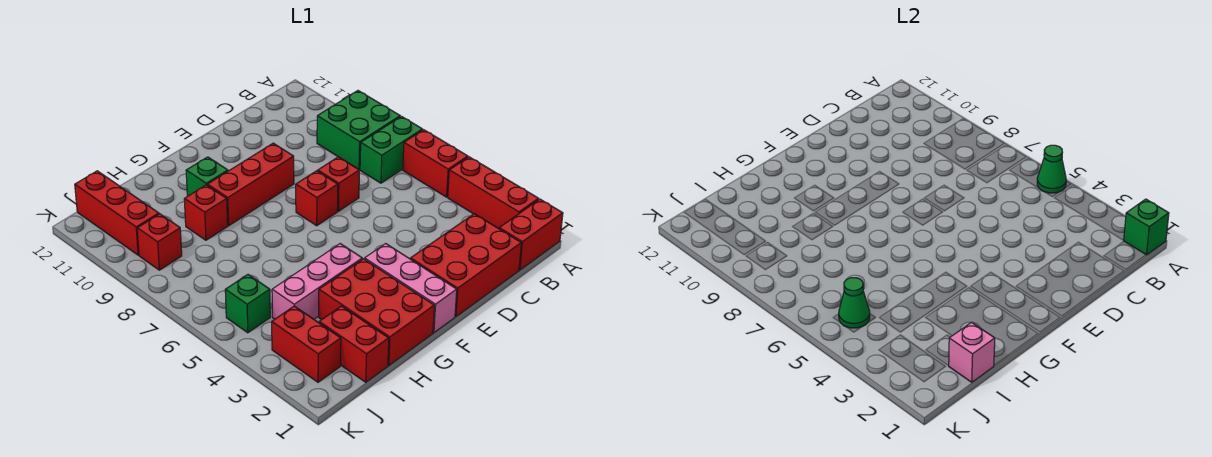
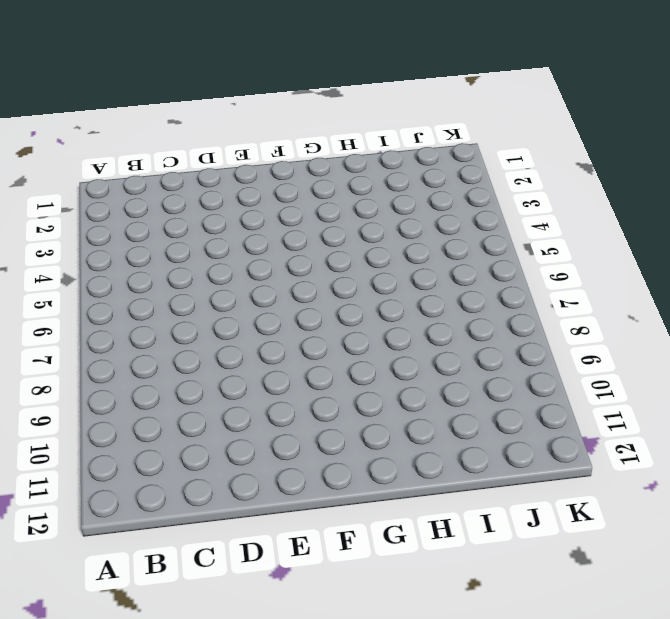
none -> red brick A1:B1 level 1
none -> red brick A2:A4 level 1
none -> red brick A5:A6 level 1

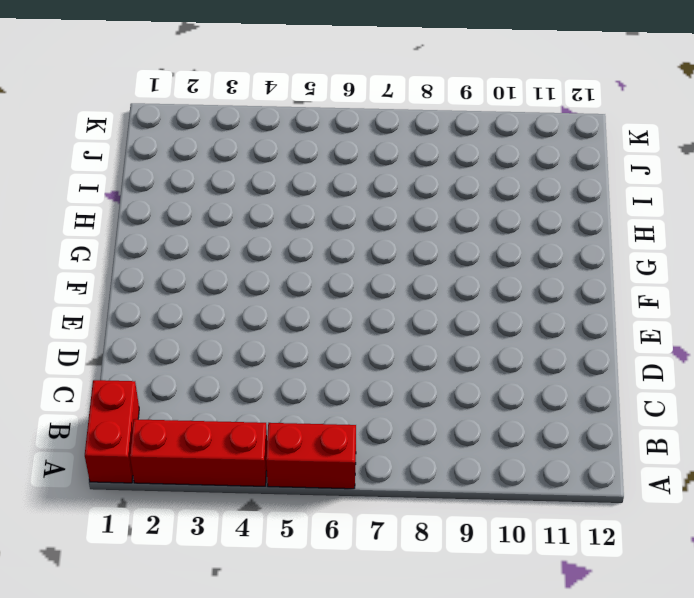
none -> green brick A7:B7 level 1
none -> green brick A8:B9 level 1
none -> red brick C1:E2 level 1

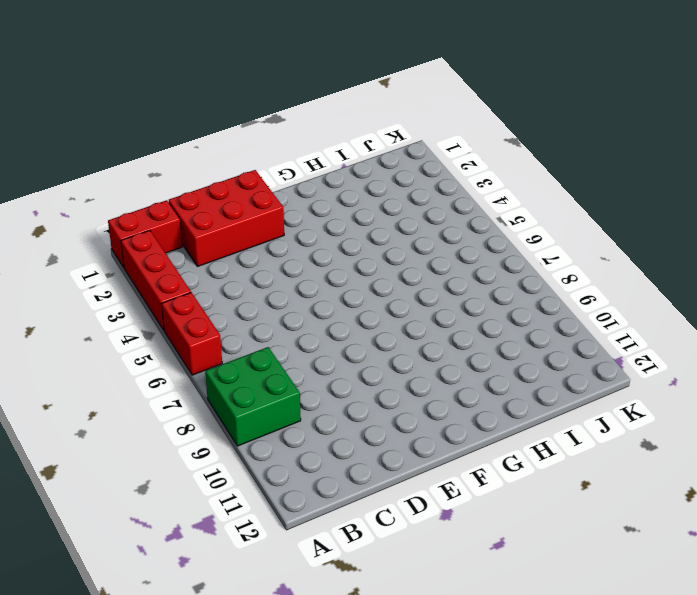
none -> green brick A7:B7 level 1
none -> red brick D7 level 1
none -> red brick E7 level 1

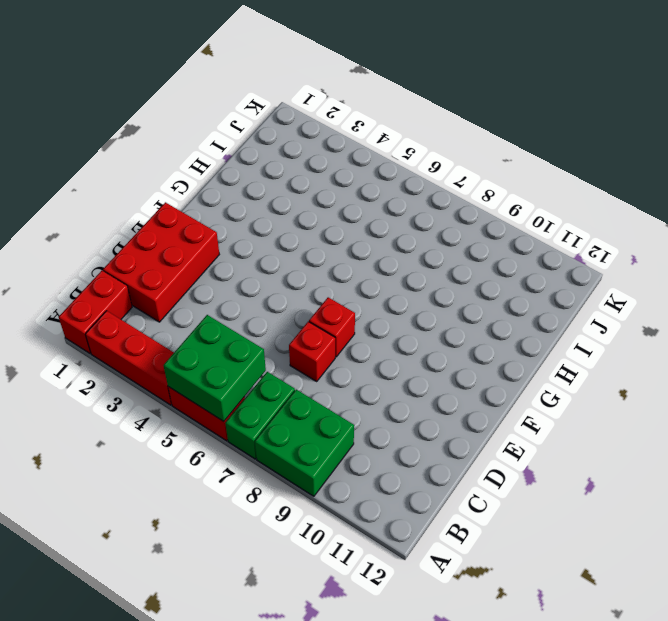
green brick A5:B6 level 2 -> green cone A5 level 2
none -> red brick E9:G9 level 1
none -> pink brick F1:F3 level 1
none -> red brick G1:H3 level 1

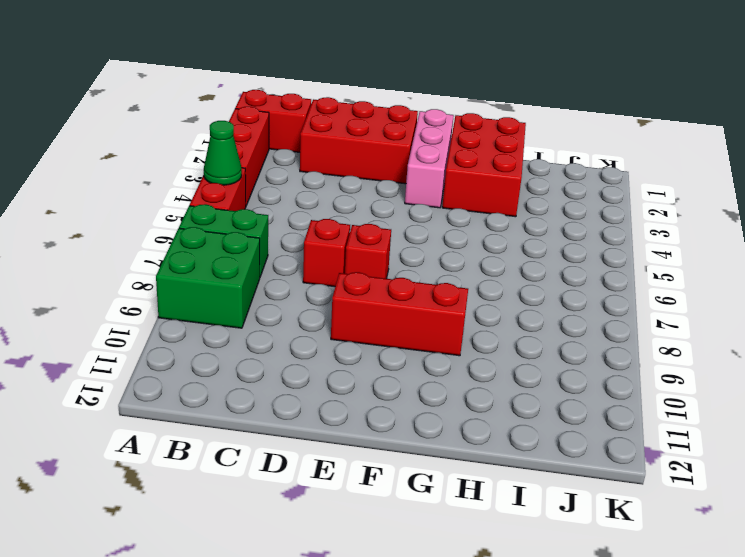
none -> pink brick G4:I4 level 1
none -> green brick G10 level 1
none -> red brick H9 level 1

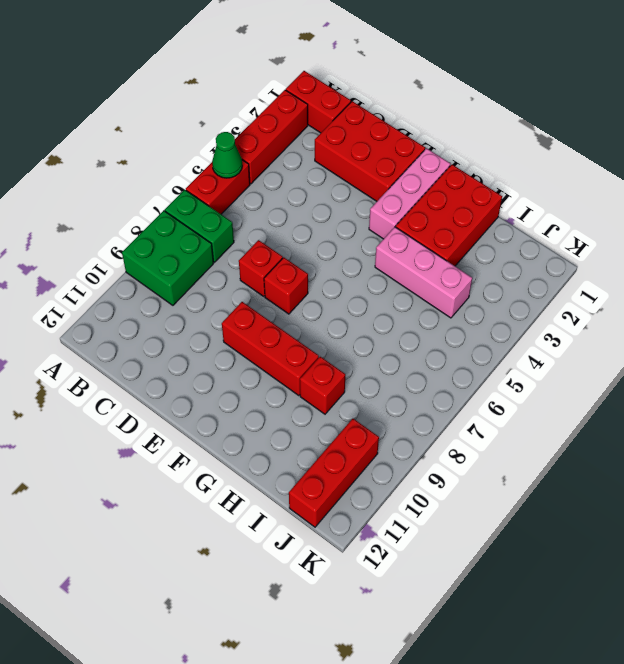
none -> green brick G10 level 1
none -> red brick I1:I2 level 1
none -> red brick J2:J3 level 1

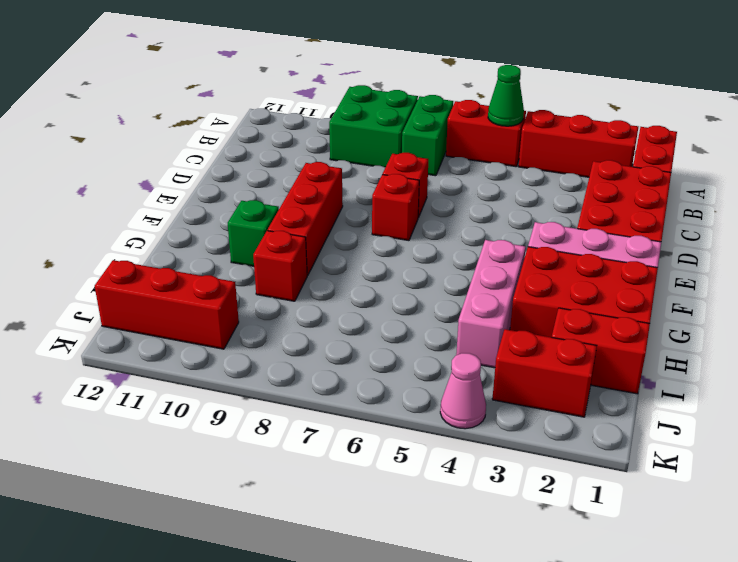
pink cone K4 level 1 -> none
none -> green brick J5 level 1
none -> red brick J9 level 1
none -> green brick A1 level 2

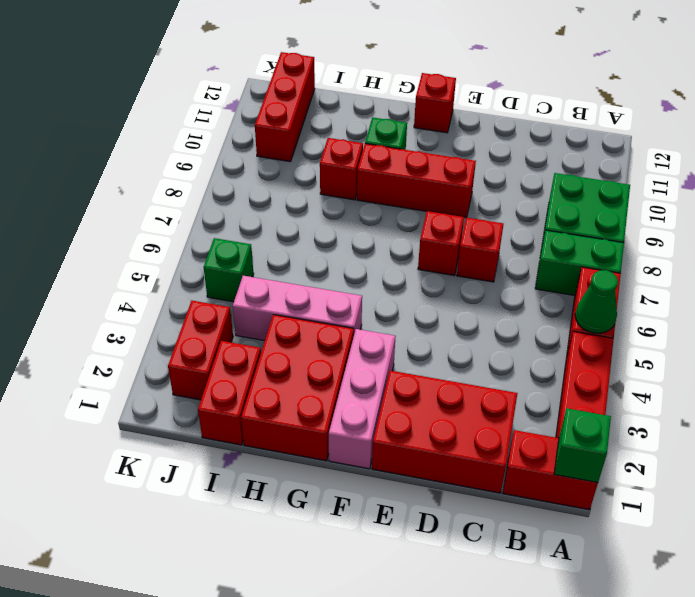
red brick F12 level 1 -> red brick J9 level 1
none -> pink brick I1 level 2
none -> green cone J5 level 2

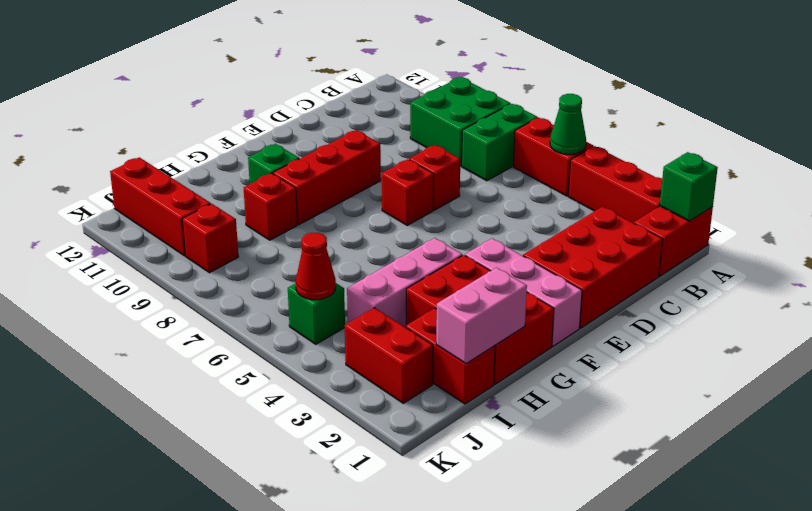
pink brick H1:I1 level 2 -> pink brick I1 level 2
red cone J5 level 2 -> green cone J5 level 2

